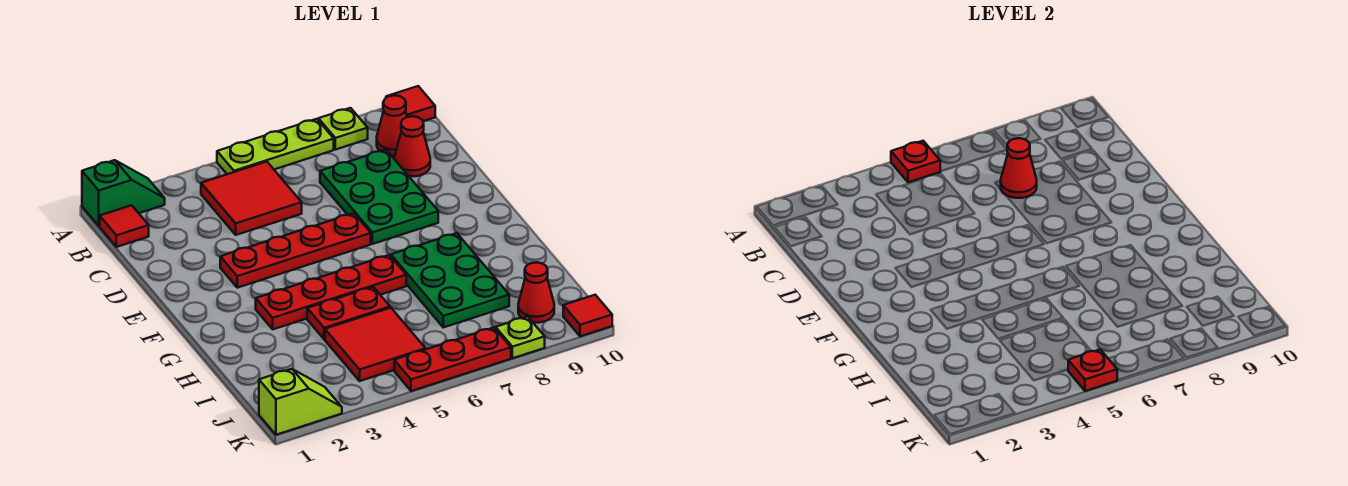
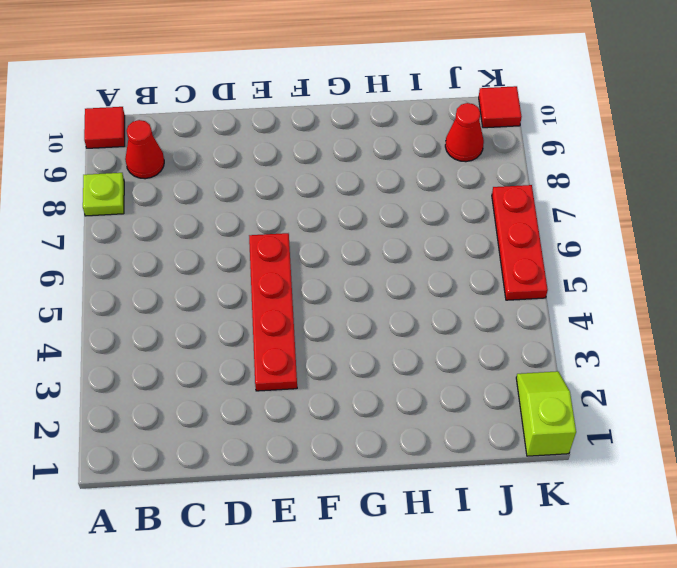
none -> green slope A1:A2 level 1 top 1
none -> lime plate A5:A7 level 1
none -> red tile B1 level 1

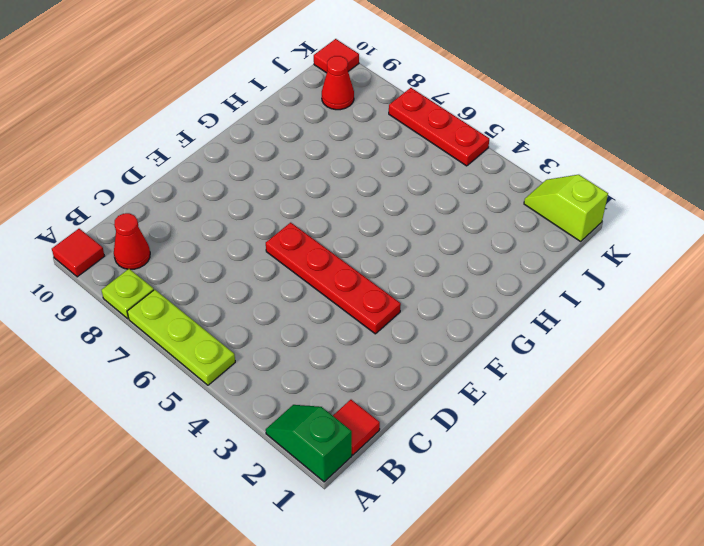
none -> red tile B4:C5 level 1
none -> green plate C7:E8 level 1
none -> red cone C9 level 1

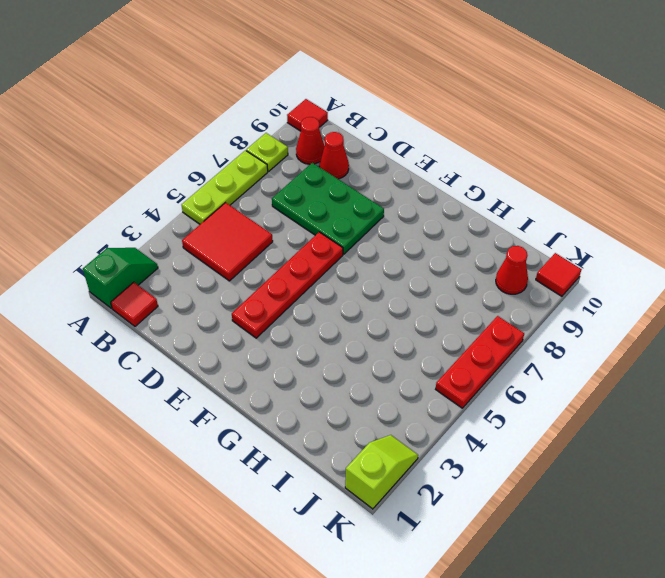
none -> red plate G3:G6 level 1
none -> green plate G7:I8 level 1
none -> red plate H4:H5 level 1

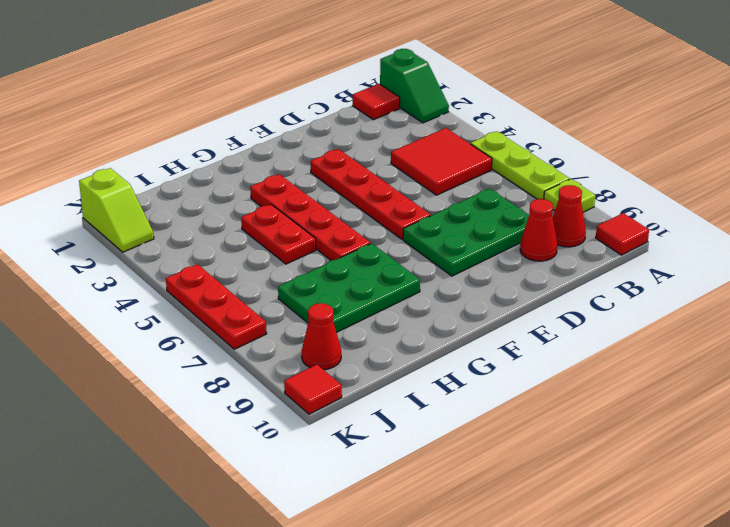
none -> red tile I4:J5 level 1
none -> lime plate K8 level 1
none -> red plate A5 level 2

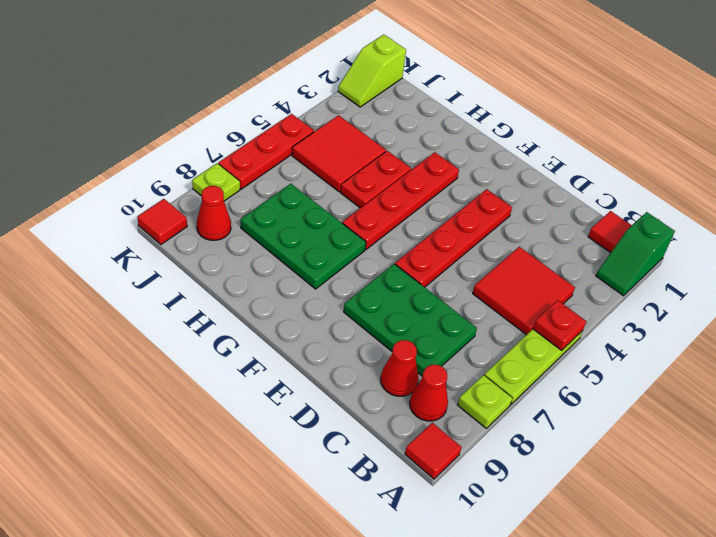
none -> red cone C7 level 2
none -> red plate K5 level 2

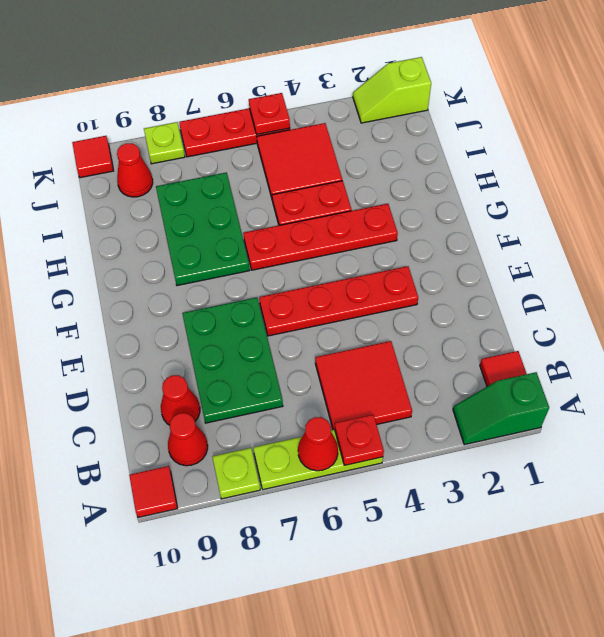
red cone A6 level 2 -> red cone C7 level 2

